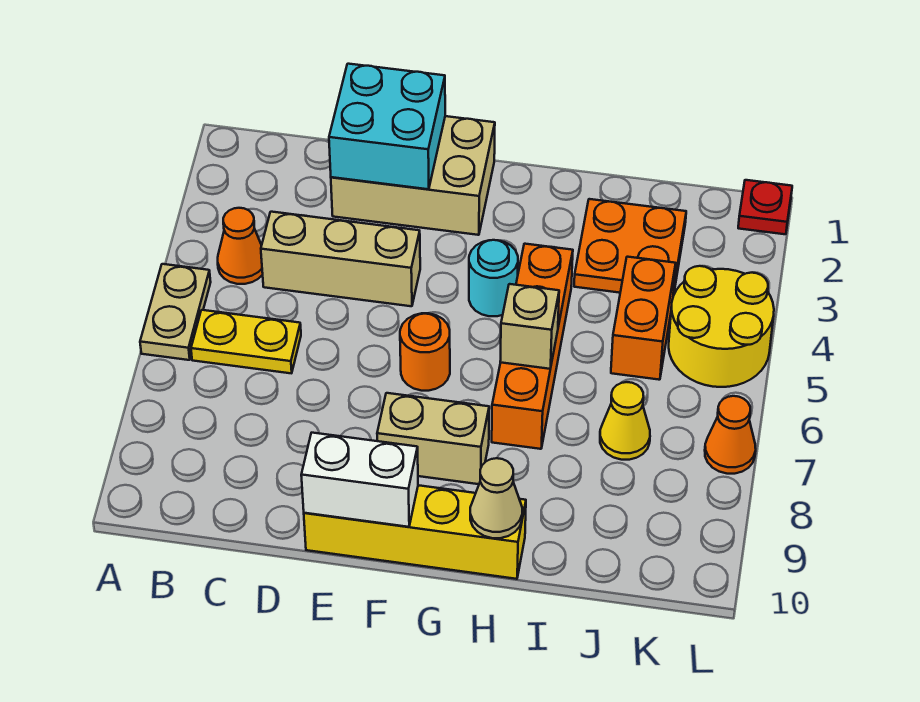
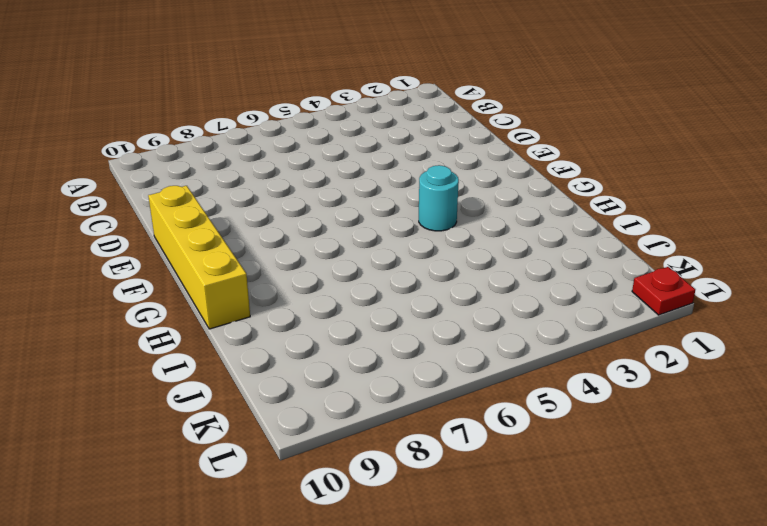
none -> tan plate A5:A6 level 1
none -> orange cone B4 level 1
none -> yellow plate B6:C6 level 1

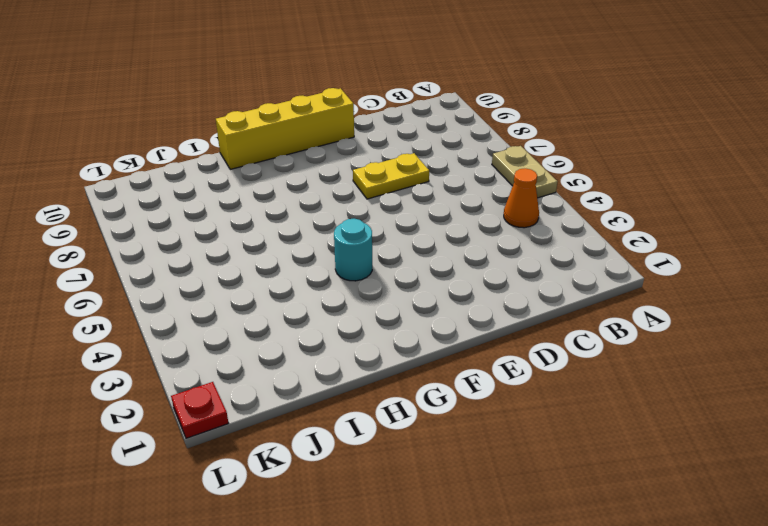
yellow plate D7:E7 level 1 -> yellow plate B6:C6 level 1
none -> tan brick C4:E4 level 1
none -> tan brick D1:F2 level 1
none -> orange round brick F6 level 1

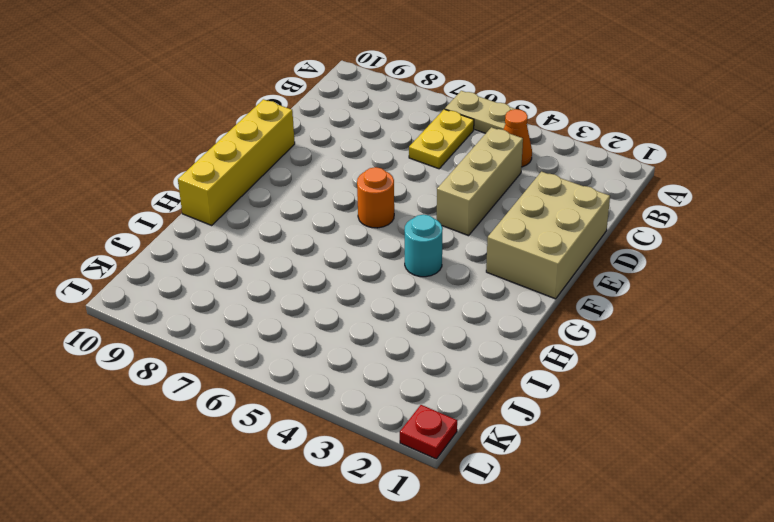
none -> tan brick F8:G8 level 1
none -> orange brick H4:H7 level 1
none -> orange plate I2:J3 level 1

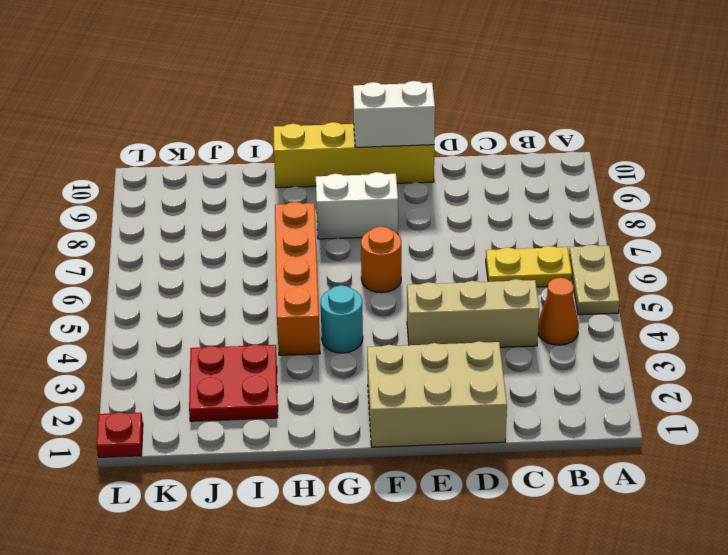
white brick F8:G8 level 1 -> tan brick F8:G8 level 1
red plate I2:J3 level 1 -> orange plate I2:J3 level 1
none -> orange brick J4:J5 level 1
none -> yellow cone J7 level 1
none -> yellow round brick K4:L5 level 1

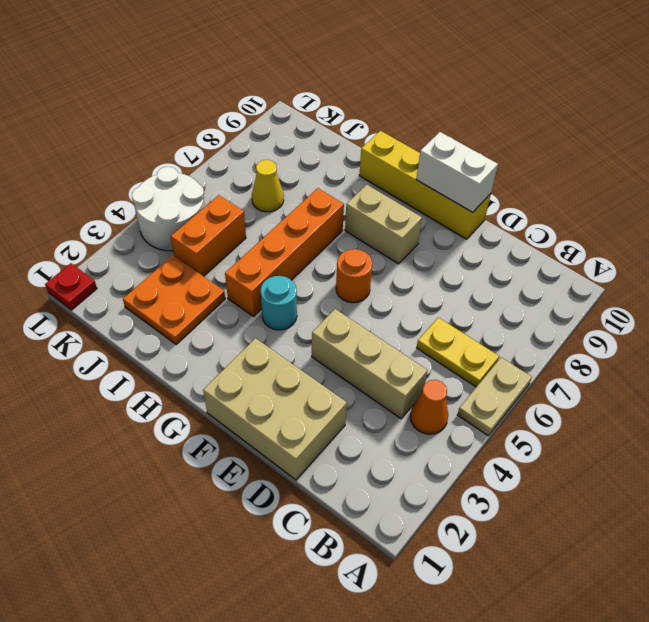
white round brick K4:L5 level 1 -> yellow round brick K4:L5 level 1
none -> orange cone L7 level 1
none -> cyan brick D1:E2 level 2
none -> tan brick H6 level 2

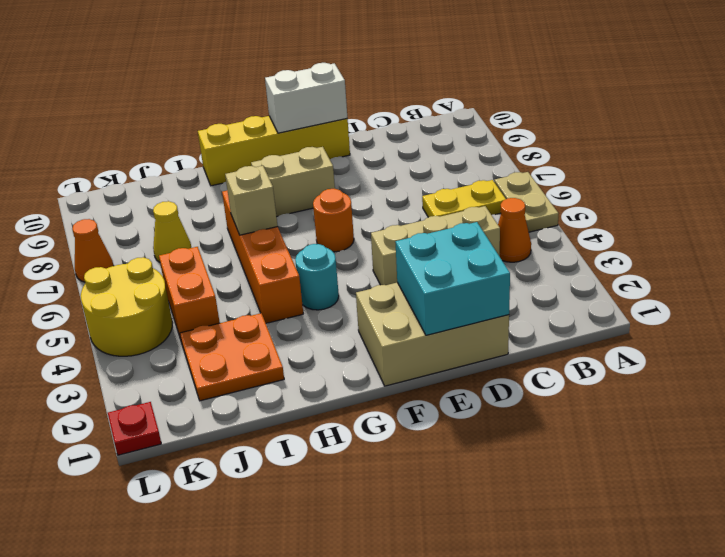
none -> tan cone H10 level 2

